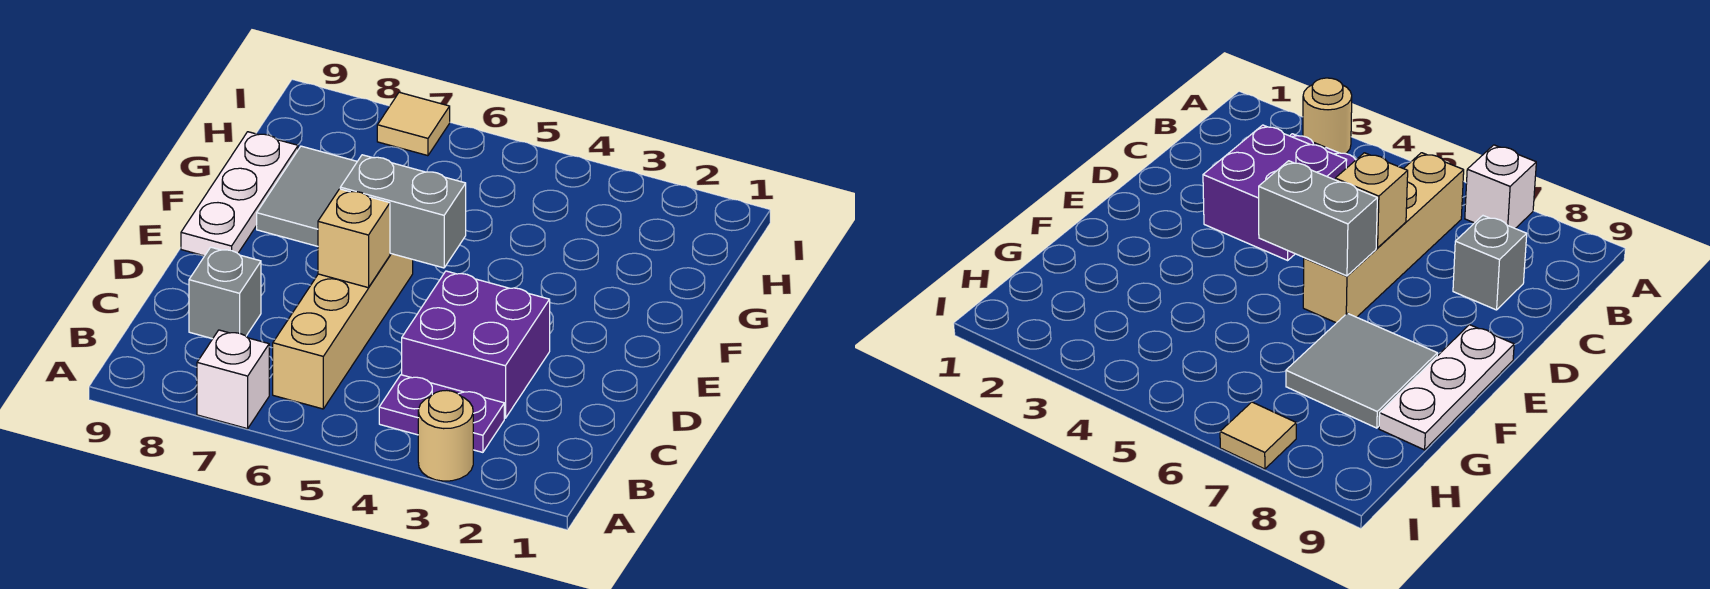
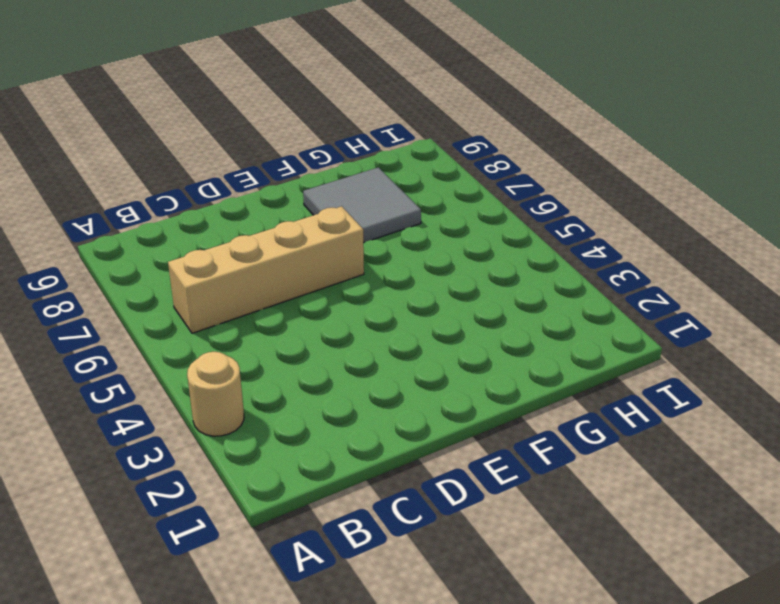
none -> white brick A7 level 1
none -> purple plate B3:B4 level 1

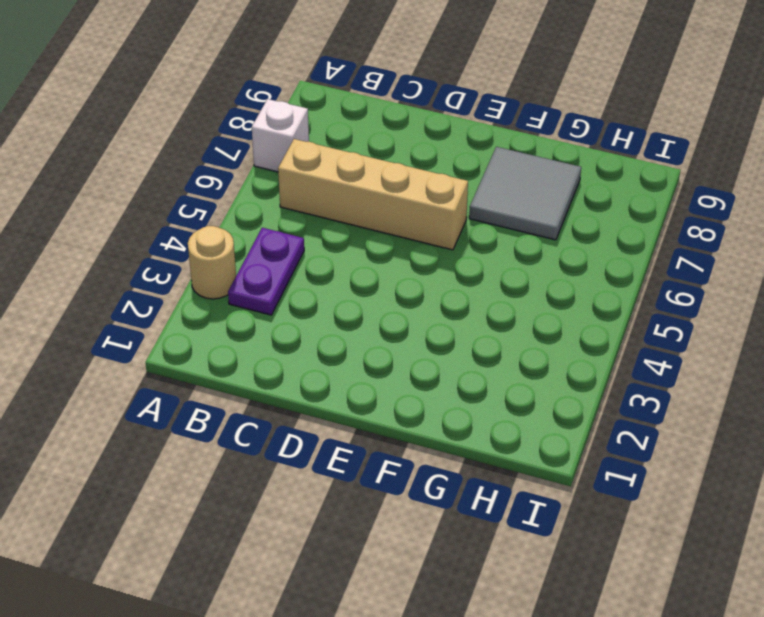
none -> purple brick C3:D4 level 1
none -> grey brick C8 level 1

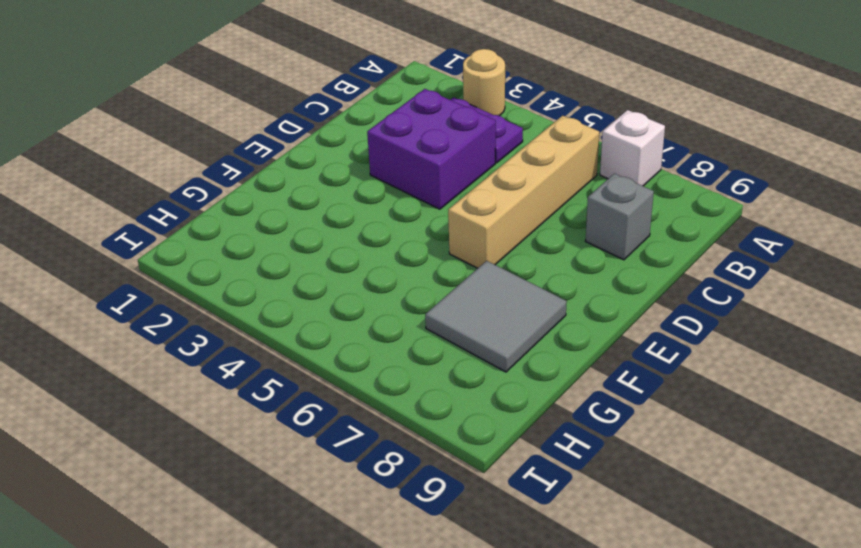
none -> white plate E9:G9 level 1
none -> tan tile I7 level 1

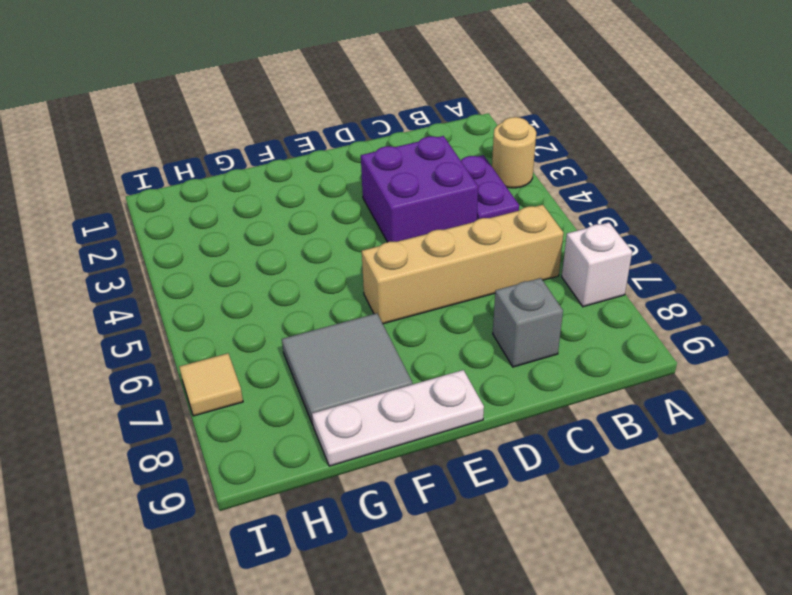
none -> tan brick D6 level 2
none -> grey brick E5:E6 level 2

